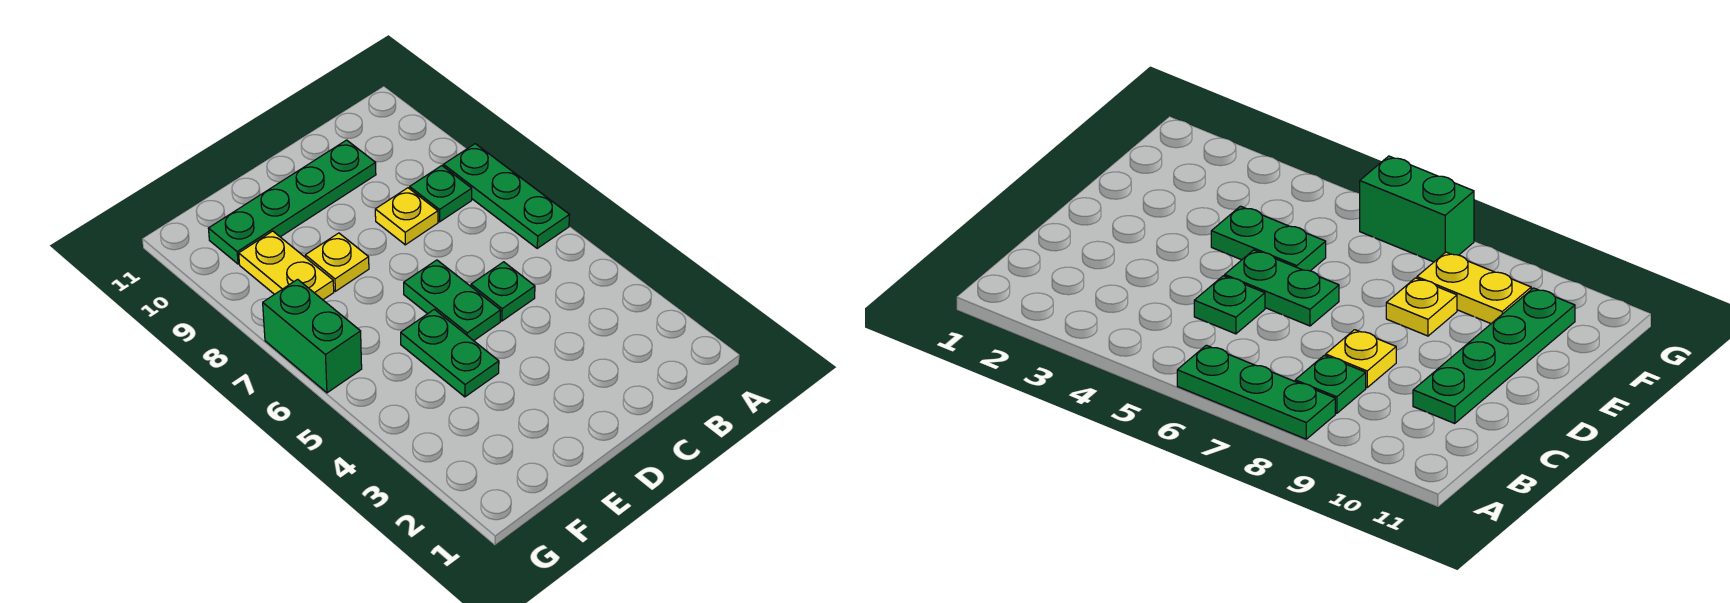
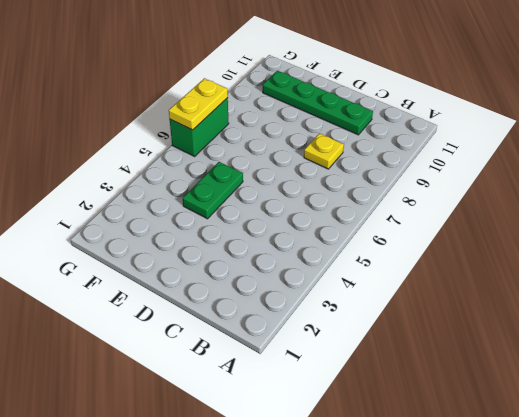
yellow plate G6:G7 level 2 -> yellow plate F8:F9 level 1
none -> green plate A6:A8 level 1
none -> green plate B8 level 1

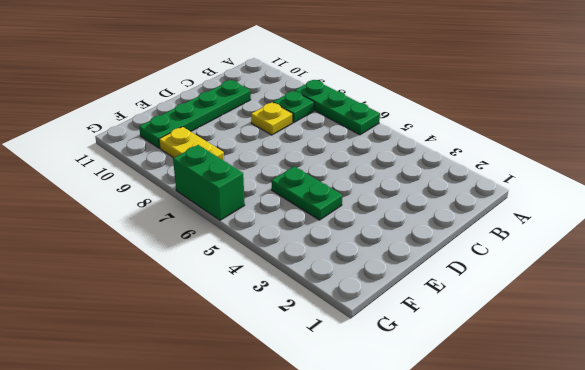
none -> green plate C5 level 1
none -> green plate D5:D6 level 1

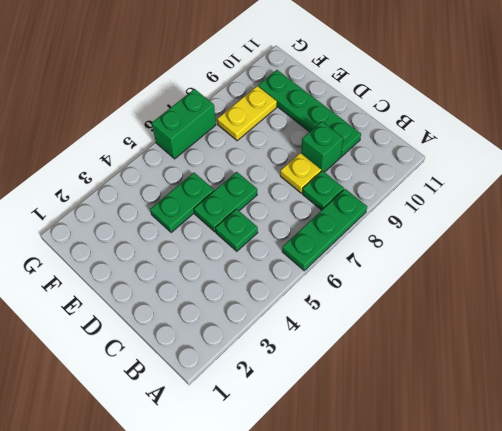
green brick C9 level 1 -> none
none -> yellow plate E8 level 1

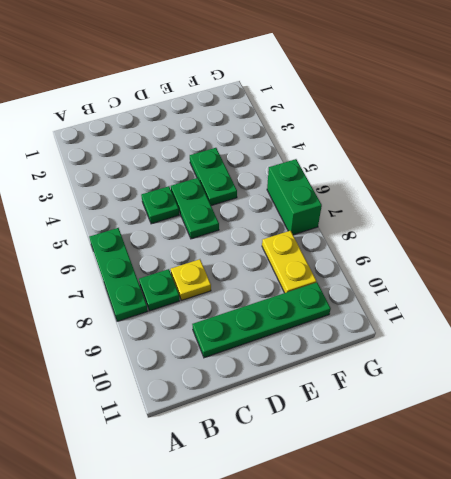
none -> yellow plate E8 level 1

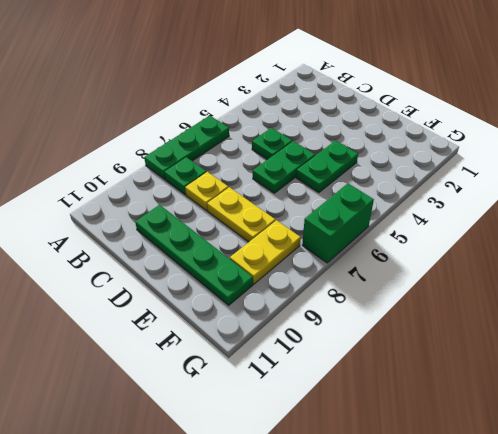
yellow plate D8:E8 level 1 -> yellow plate E8 level 1

